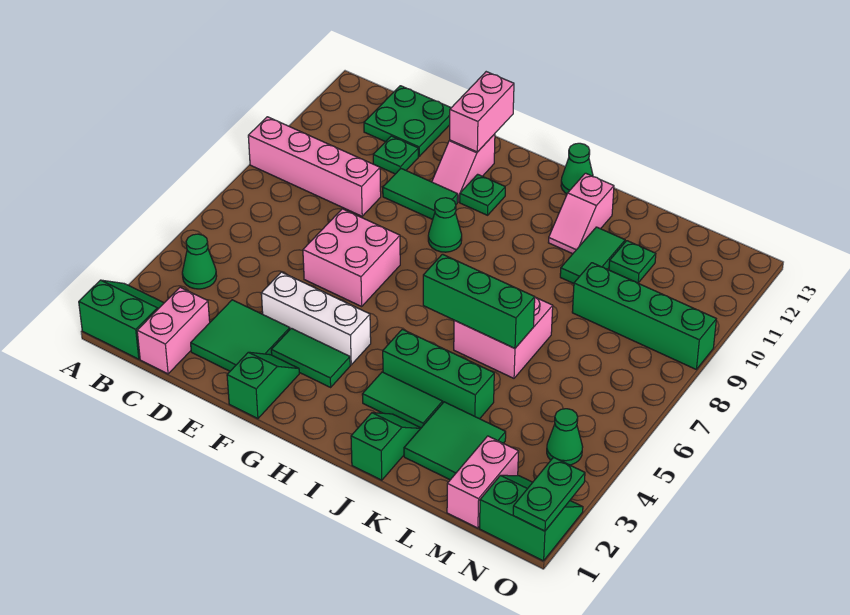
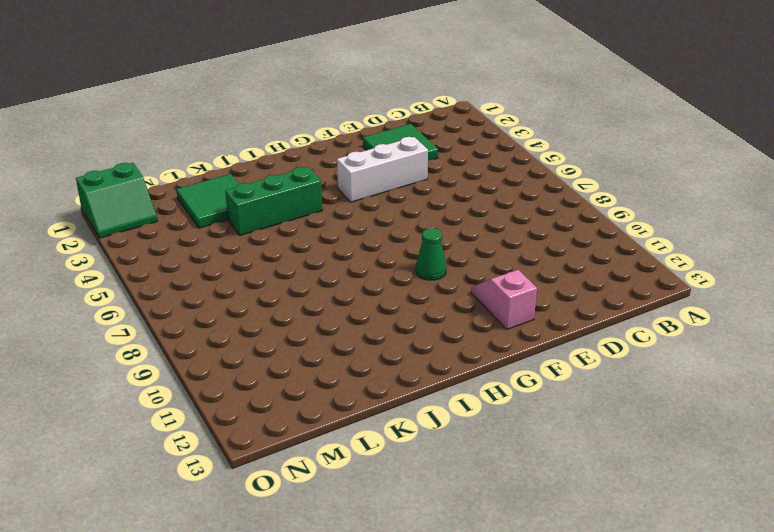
none -> green slope A1:B2 level 1 top 1
none -> pink brick A9:D9 level 1
none -> green cone B4 level 1
none -> pink brick C1:C2 level 1

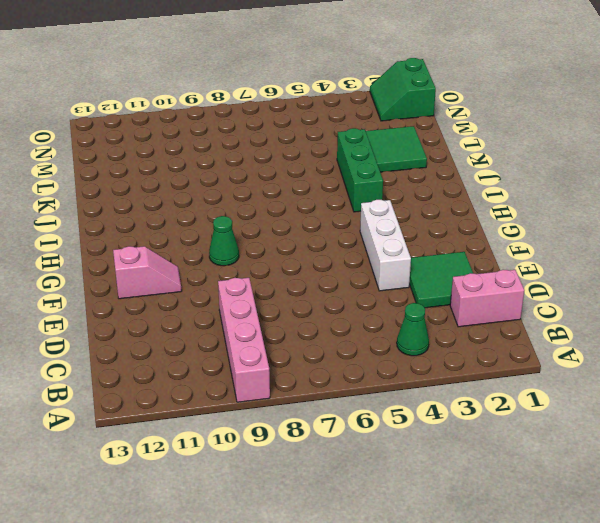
none -> green slope A1:B2 level 1 top 1
none -> green plate C12:D13 level 1
none -> green plate D11 level 1
none -> pink brick E6:F7 level 1

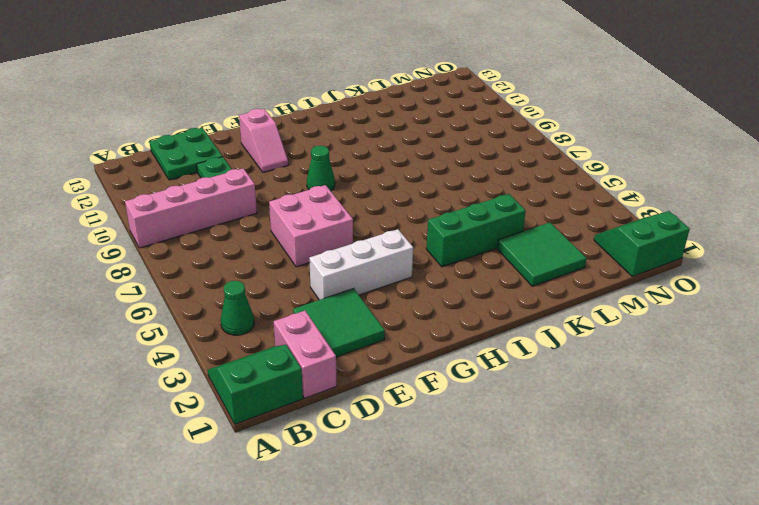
none -> green tile E10:F10 level 1
none -> green slope F1:F2 level 1 top 1
none -> green tile F3:G3 level 1
none -> green plate G11 level 1

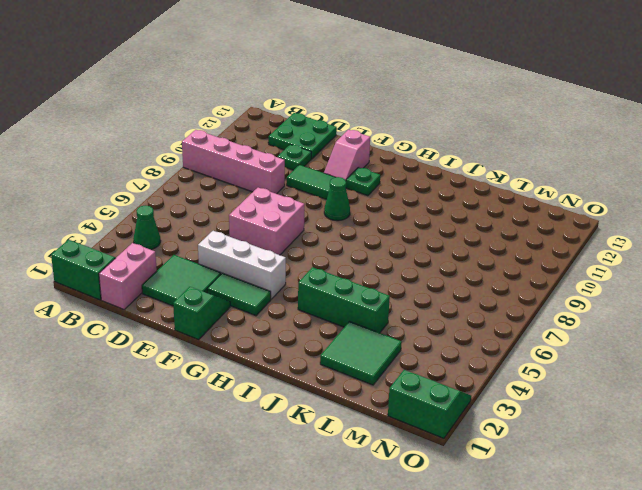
none -> green tile I3:J3 level 1
none -> green cone I13 level 1
none -> green slope J1:J2 level 1 top 1
none -> pink brick J6:K7 level 1

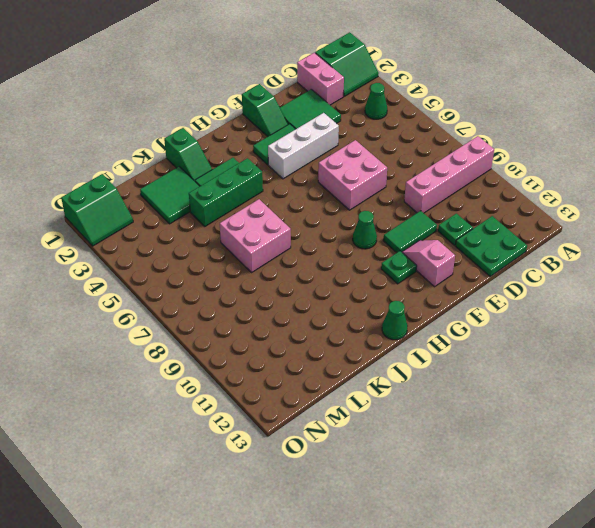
none -> pink slope J11:J12 level 1 top 12
none -> green tile K10:K11 level 1
none -> green brick L9:O9 level 1
none -> green plate L11 level 1

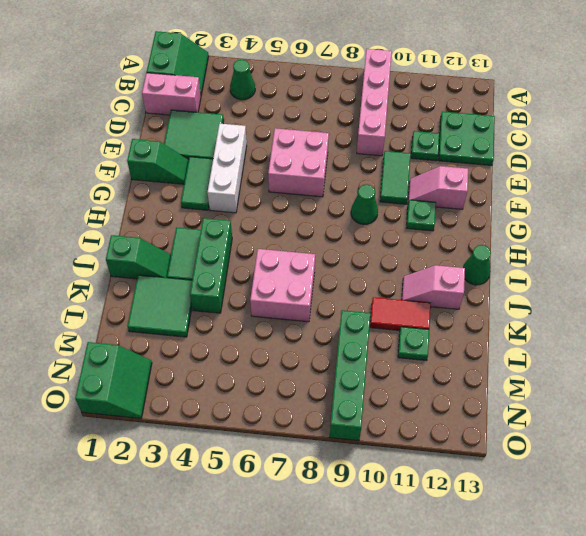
red tile K10:K11 level 1 -> green tile K10:K11 level 1
none -> pink brick M1:M2 level 1
none -> green cone N4 level 1
none -> pink brick F12:F13 level 2
none -> green brick I6:K6 level 2

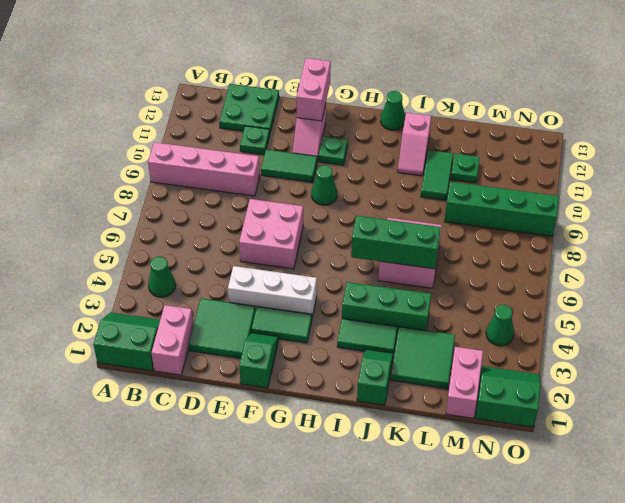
none -> green plate O1:O2 level 2

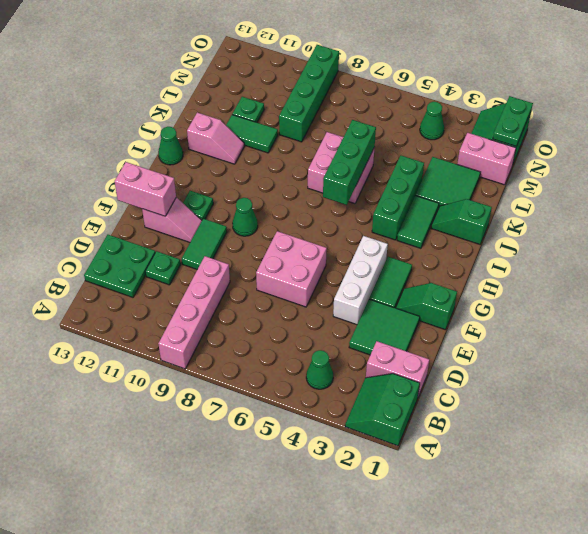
green plate N1:O1 level 2 -> green plate O1:O2 level 2

